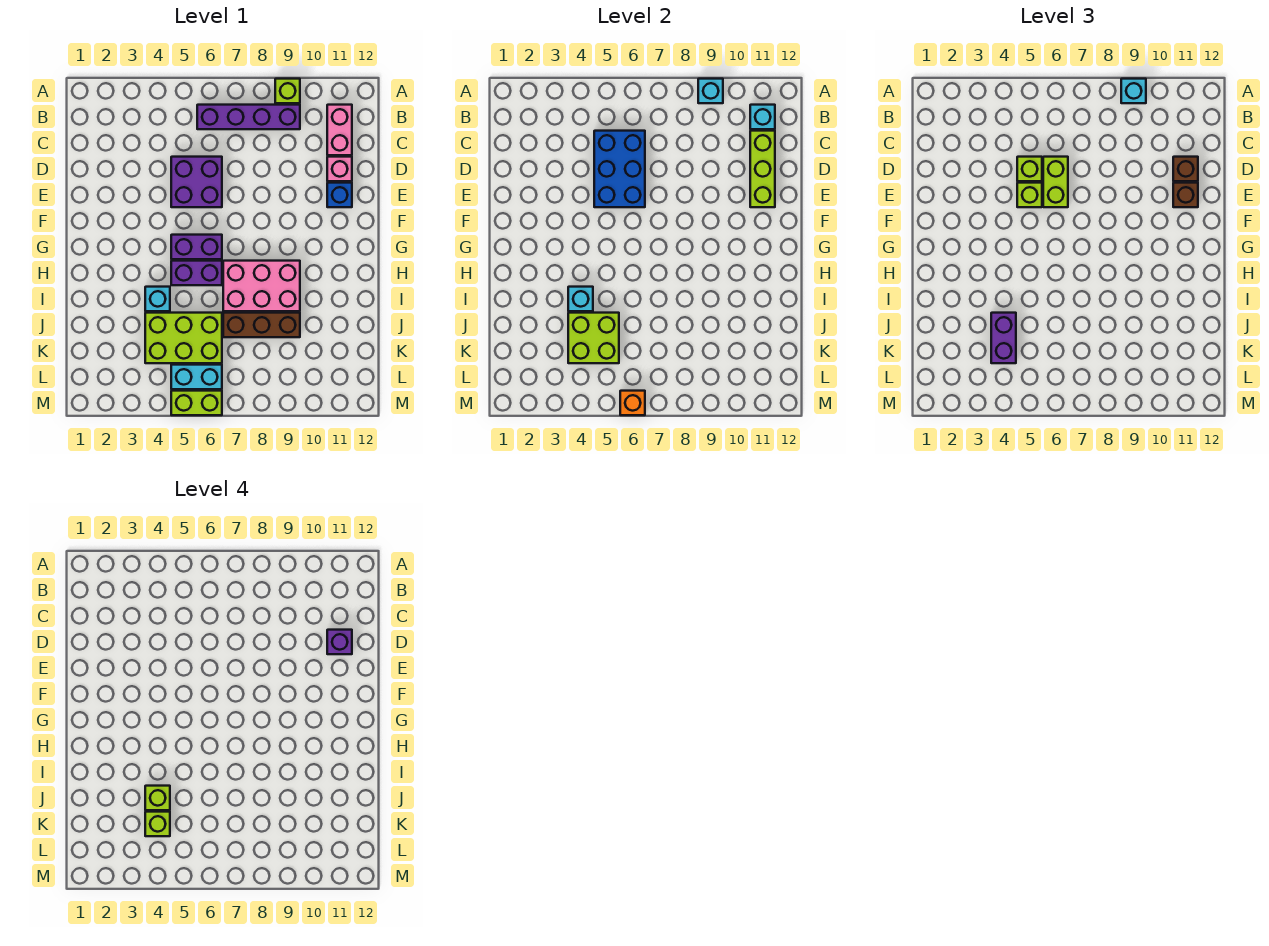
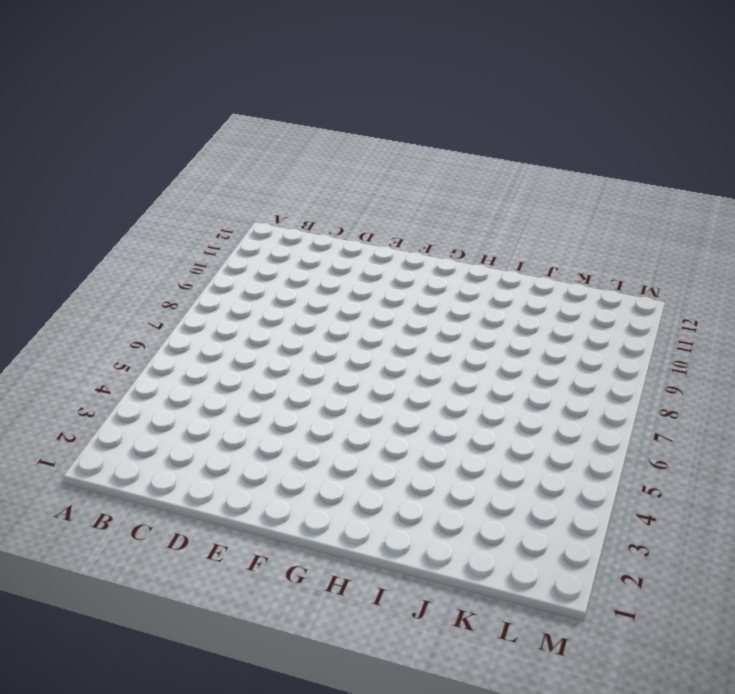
none -> lime brick A9 level 1
none -> purple brick B6:B9 level 1
none -> pink brick B11:C11 level 1
none -> purple brick D5:E6 level 1

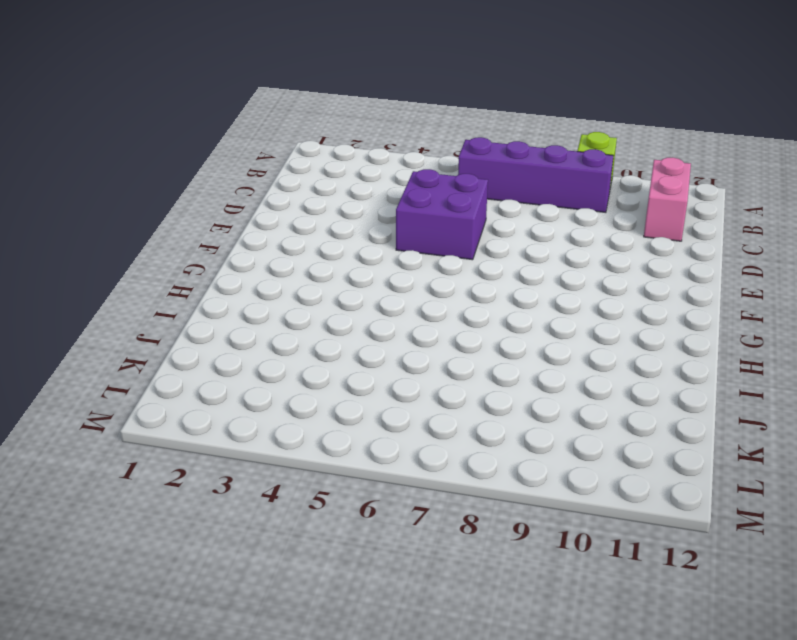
none -> pink brick D11 level 1
none -> blue brick E11 level 1
none -> purple brick G5:G6 level 1
none -> purple brick H5:H6 level 1

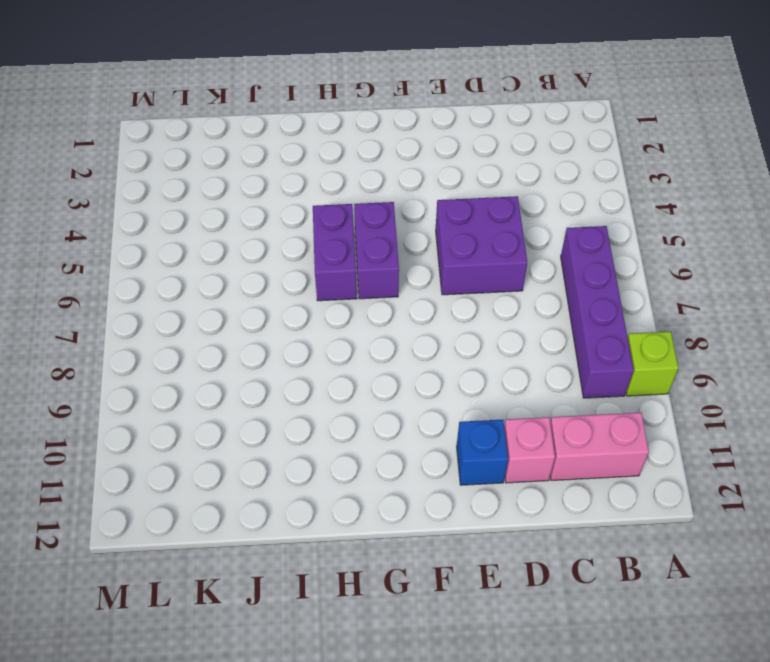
none -> pink brick H7:I9 level 1
none -> cyan brick I4 level 1
none -> lime brick J4:K6 level 1
none -> brown brick J7:J9 level 1

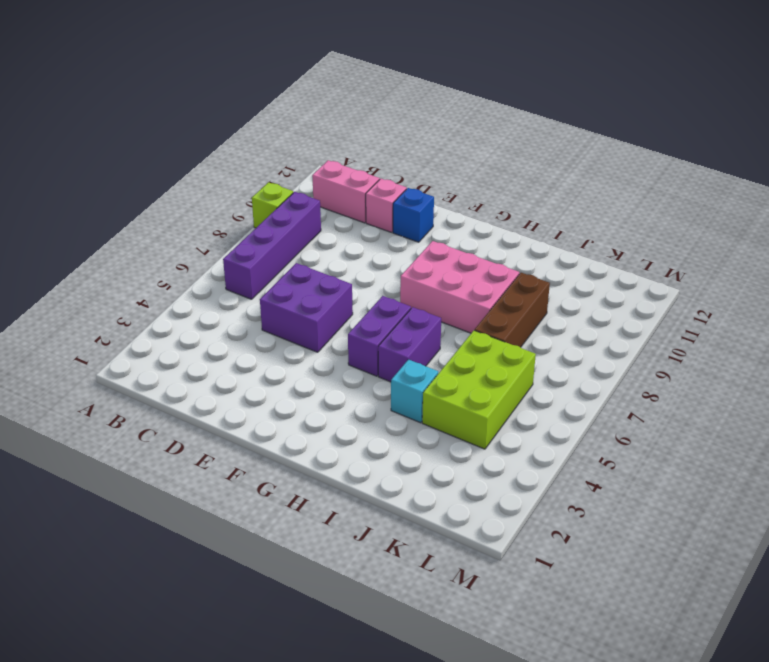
pink brick G8:I9 level 1 -> pink brick H7:I9 level 1
none -> cyan brick L5:L6 level 1
none -> lime brick M5:M6 level 1
none -> cyan brick A9 level 2
none -> cyan brick B11 level 2

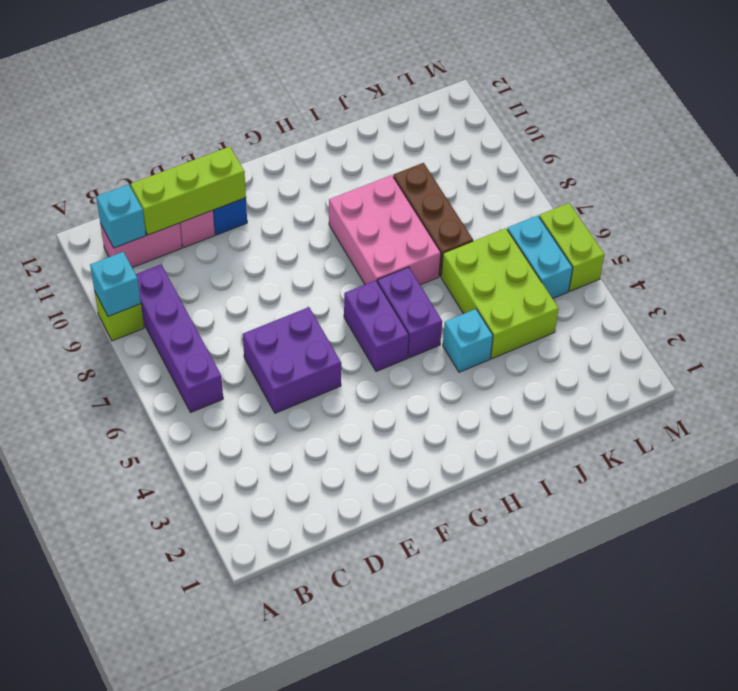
none -> blue brick C5:E6 level 2
none -> cyan brick I4 level 2
none -> lime brick J4:K5 level 2
none -> orange brick M6 level 2

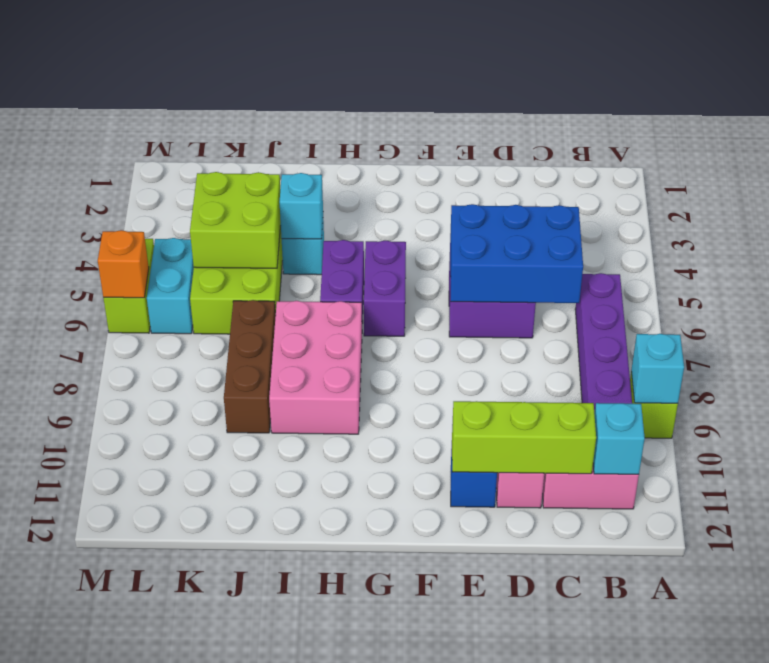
none -> cyan brick A9 level 3
none -> lime brick D5 level 3
none -> lime brick D6:E6 level 3
none -> brown brick D11 level 3

